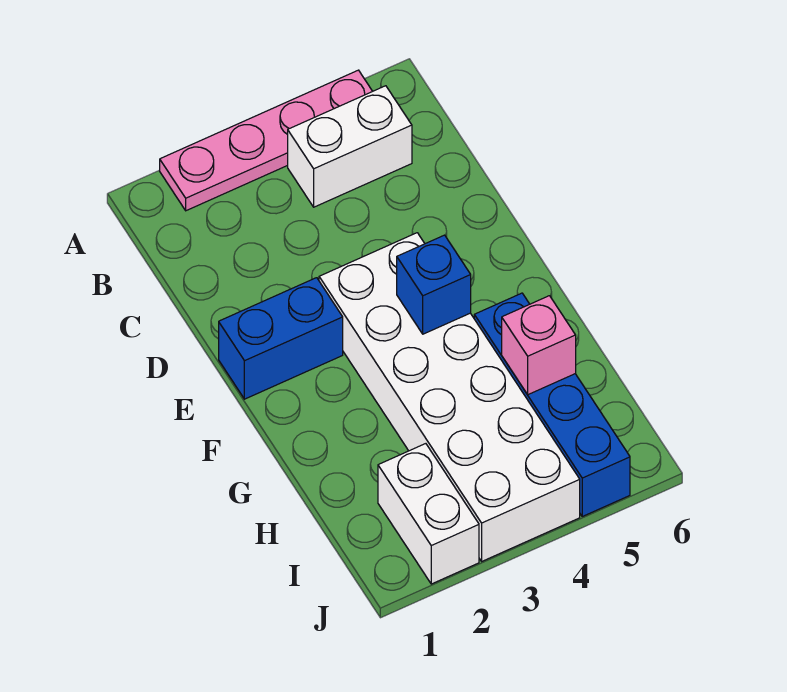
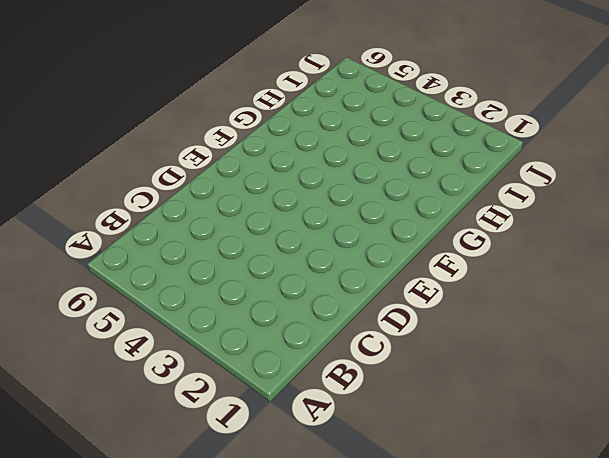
none -> pink plate A2:A5 level 1
none -> white brick B4:B5 level 1

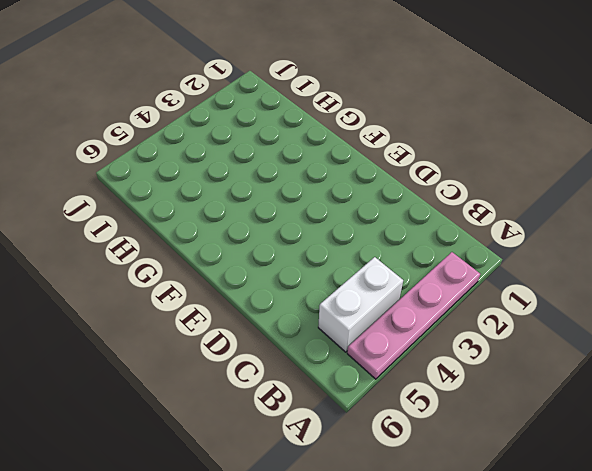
none -> blue brick E1:E2 level 1
none -> white brick E3:J4 level 1

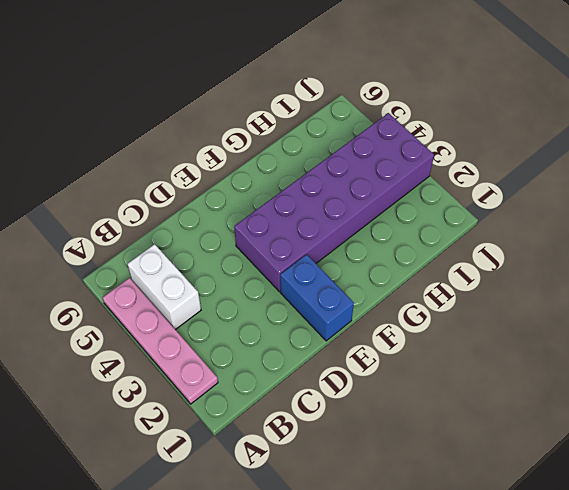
purple brick E3:J4 level 1 -> white brick E3:J4 level 1
none -> blue brick G5:J5 level 1
none -> white brick I2:J2 level 1

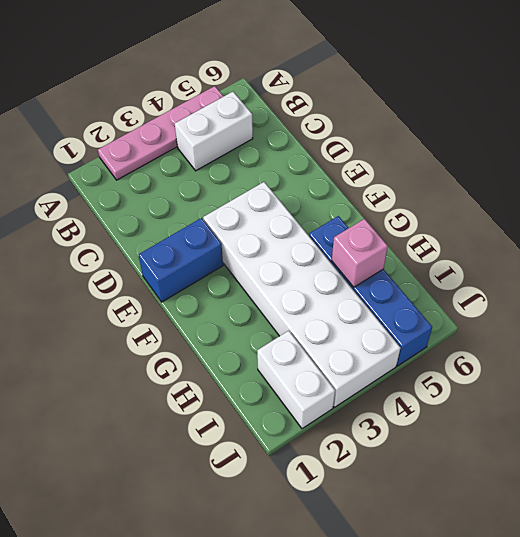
none -> blue brick F4 level 2

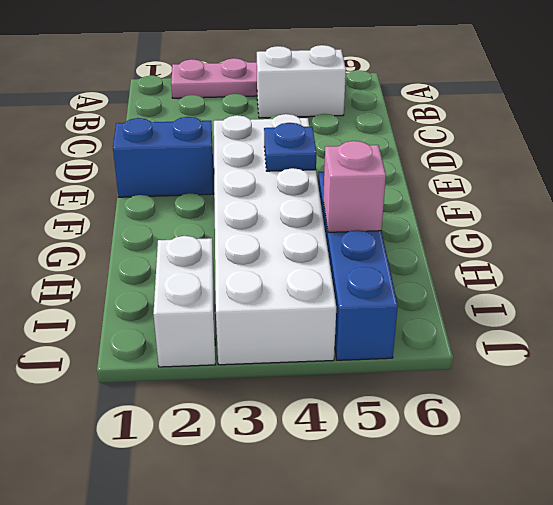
blue plate F4 level 2 -> blue brick F4 level 2

